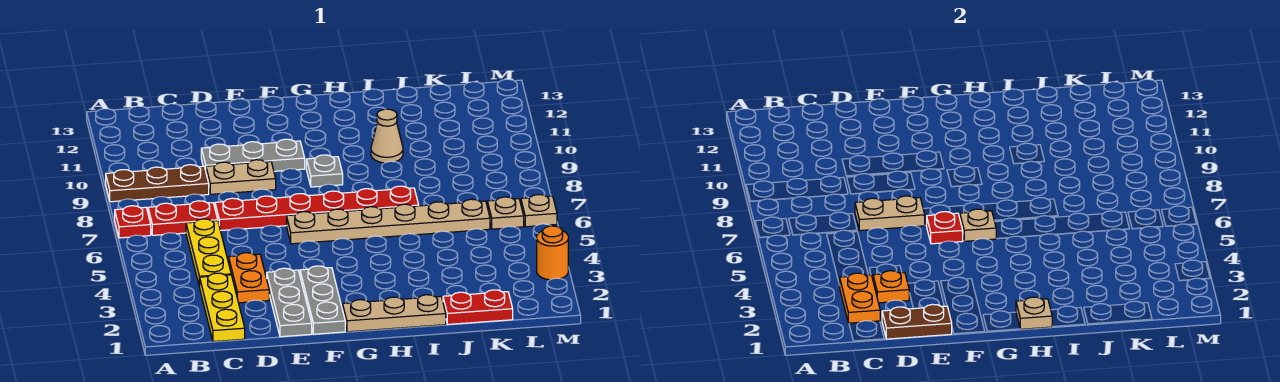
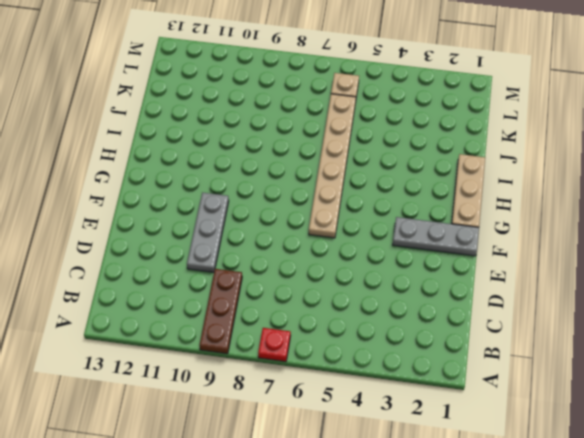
none -> red plate B7:C7 level 1
none -> yellow plate C1:C3 level 1
none -> yellow plate C4:C6 level 1

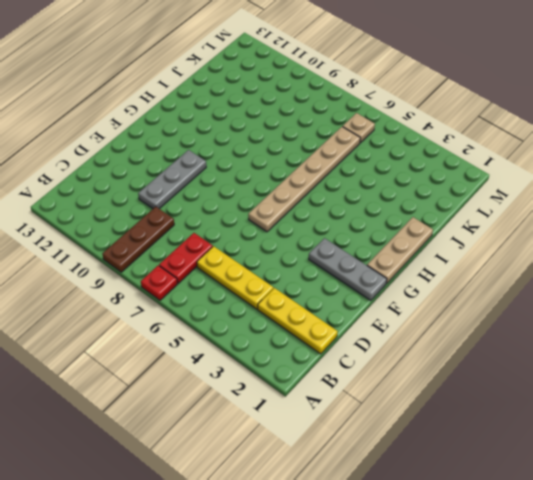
none -> orange plate D3:D4 level 1
none -> red plate D7:I7 level 1
none -> tan plate D9:E9 level 1

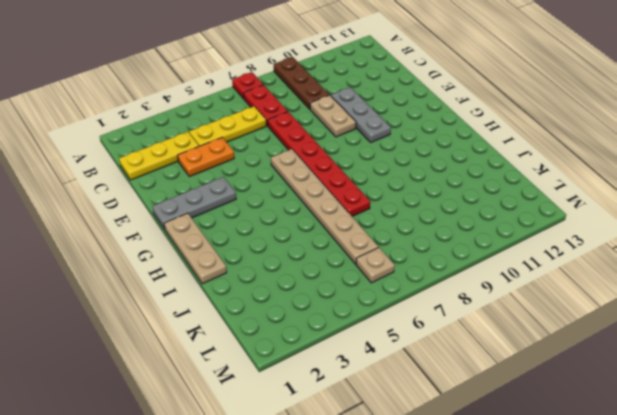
none -> grey plate E1:E3 level 1
none -> grey plate G9 level 1
none -> tan cone I10 level 1

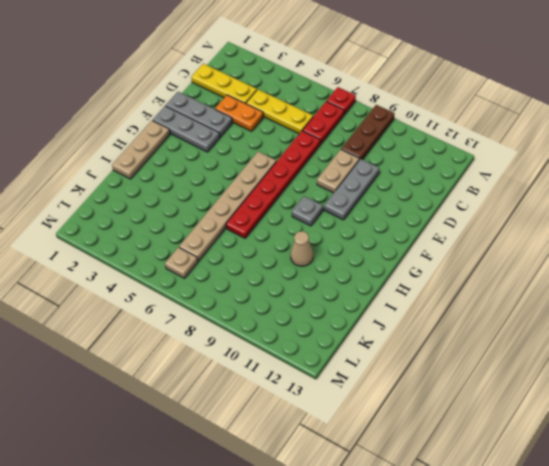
none -> red plate J1:K1 level 1
none -> orange round brick M3 level 1
none -> tan plate M6 level 1

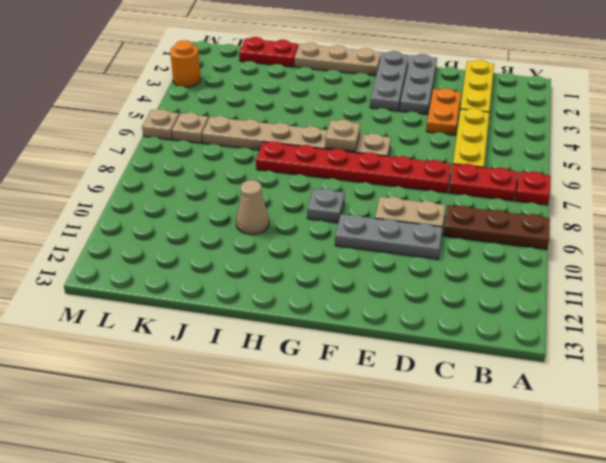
none -> orange plate C2:C3 level 2
none -> brown plate D1:E1 level 2
none -> orange plate D3 level 2

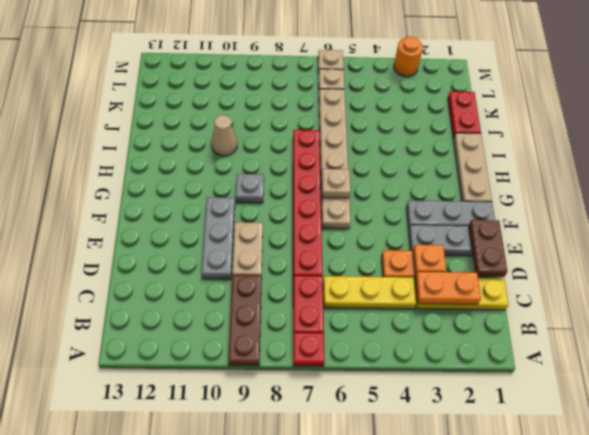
none -> tan plate D7:E7 level 2
none -> red plate F6 level 2
none -> tan plate H1 level 2

